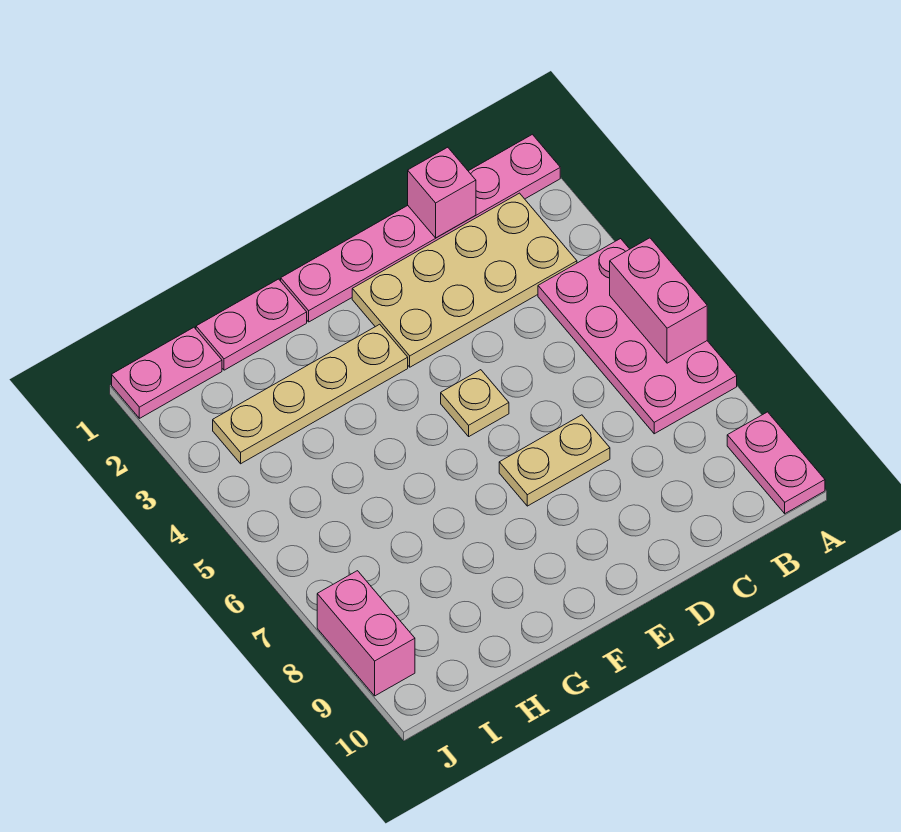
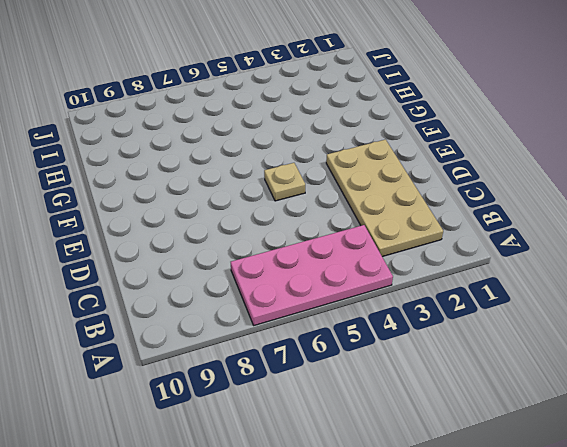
none -> pink plate A1:F1 level 1
none -> pink plate A9:A10 level 1
none -> tan plate D7:E7 level 1

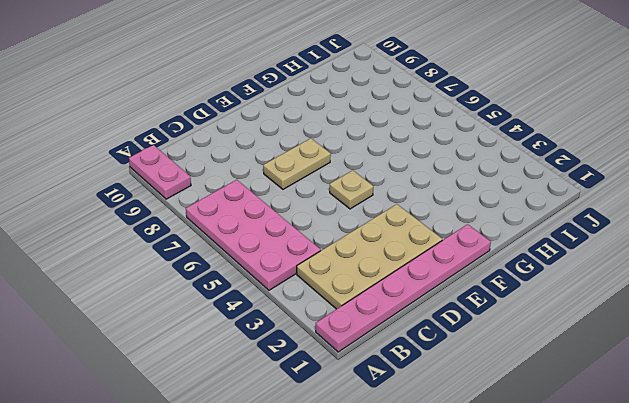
none -> tan plate F3:I3 level 1
none -> pink plate G1:H1 level 1
none -> pink plate I1:J1 level 1

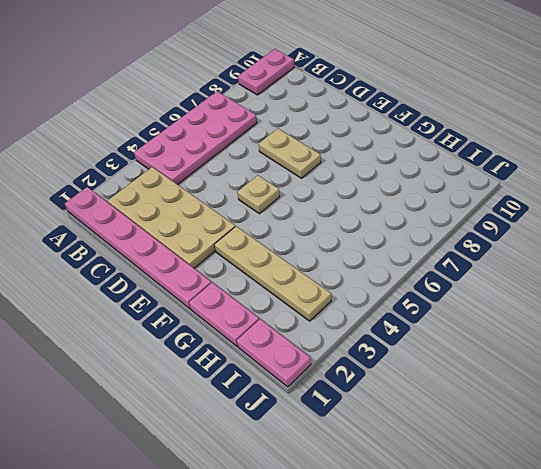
none -> pink brick J8:J9 level 1
none -> pink brick A5:A6 level 2
none -> pink brick C1 level 2

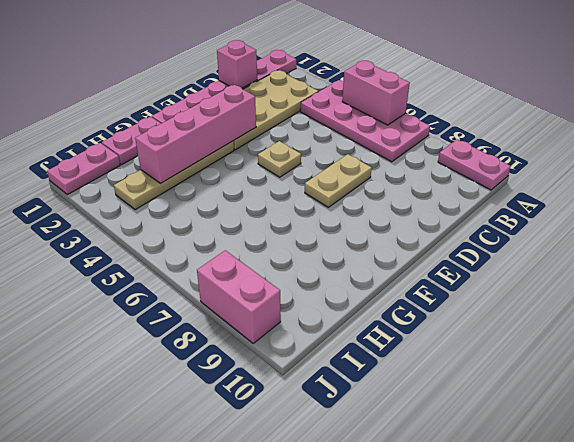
pink brick E3:H3 level 2 -> none

